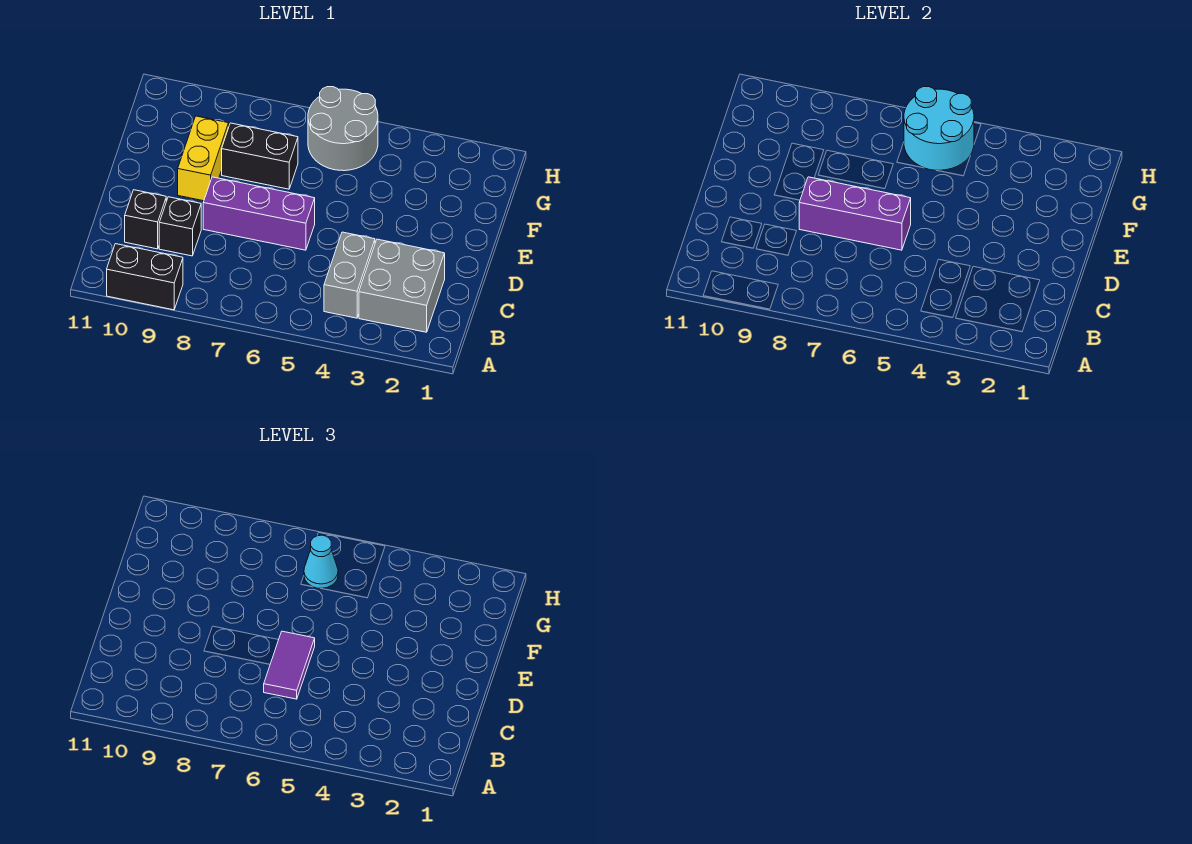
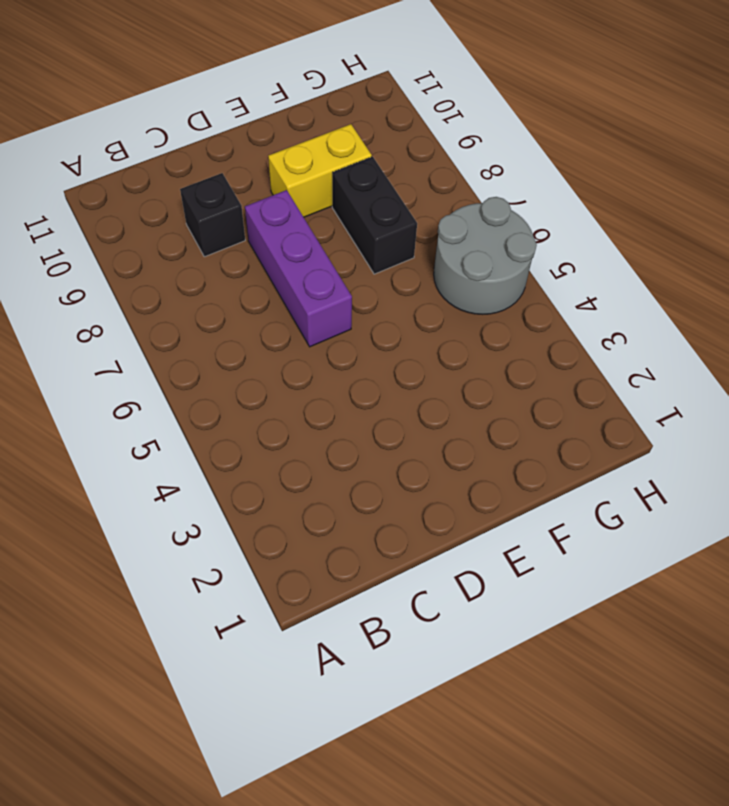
none -> black brick A9:A10 level 1
none -> grey brick B2:C3 level 1
none -> grey brick B4:C4 level 1

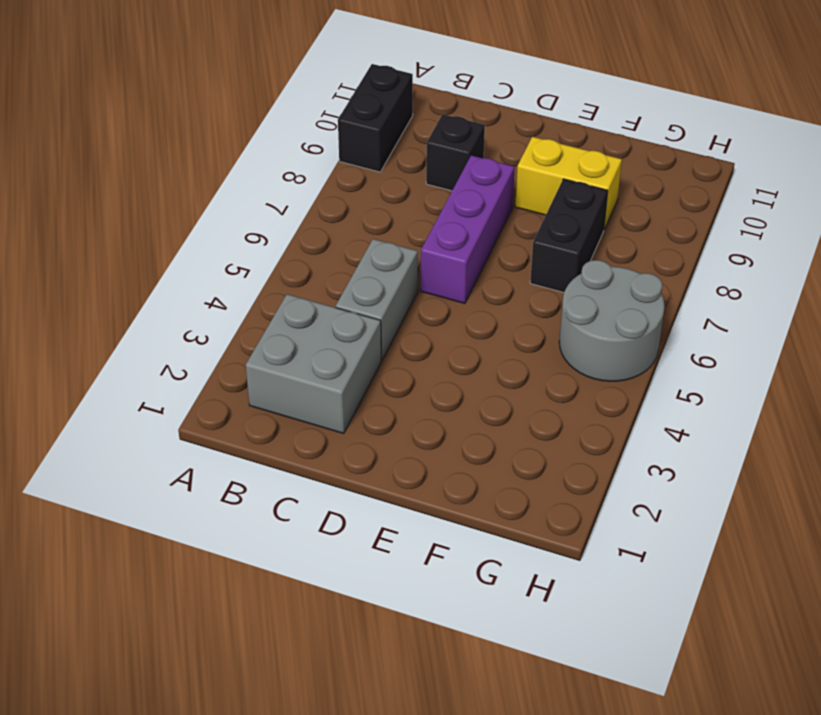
grey brick C4:C5 level 1 -> grey brick B4:C4 level 1
none -> black brick C10 level 1
none -> purple brick D6:D8 level 2
none -> cyan round brick G5:H6 level 2

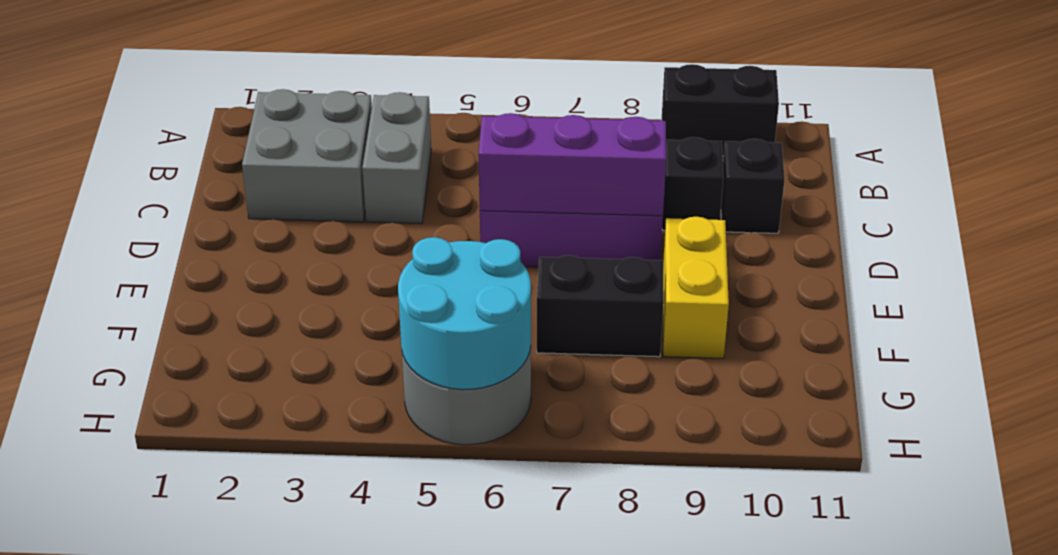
none -> purple tile C6:D6 level 3
none -> cyan cone G6 level 3

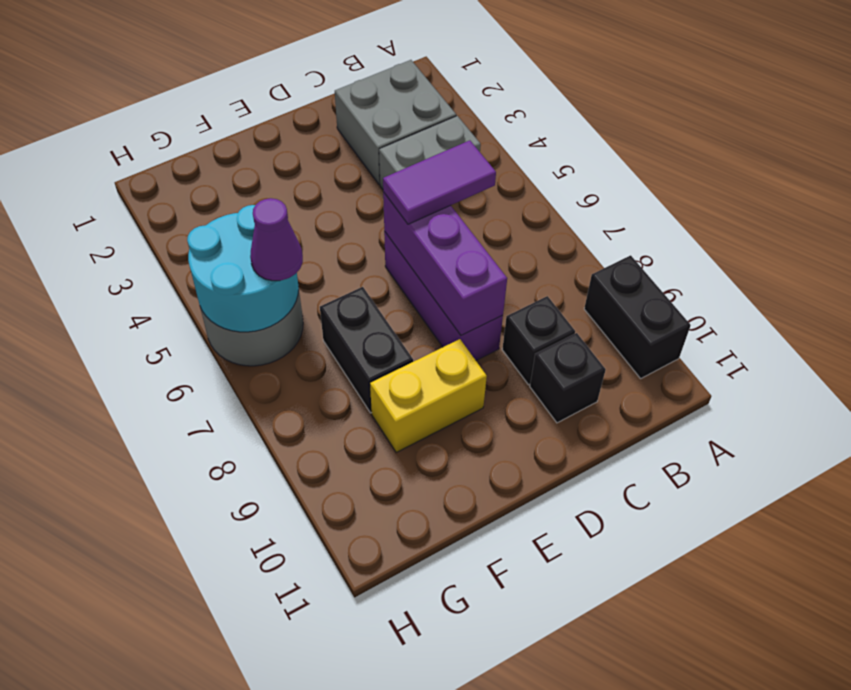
purple cone G6 level 3 -> cyan cone G6 level 3

